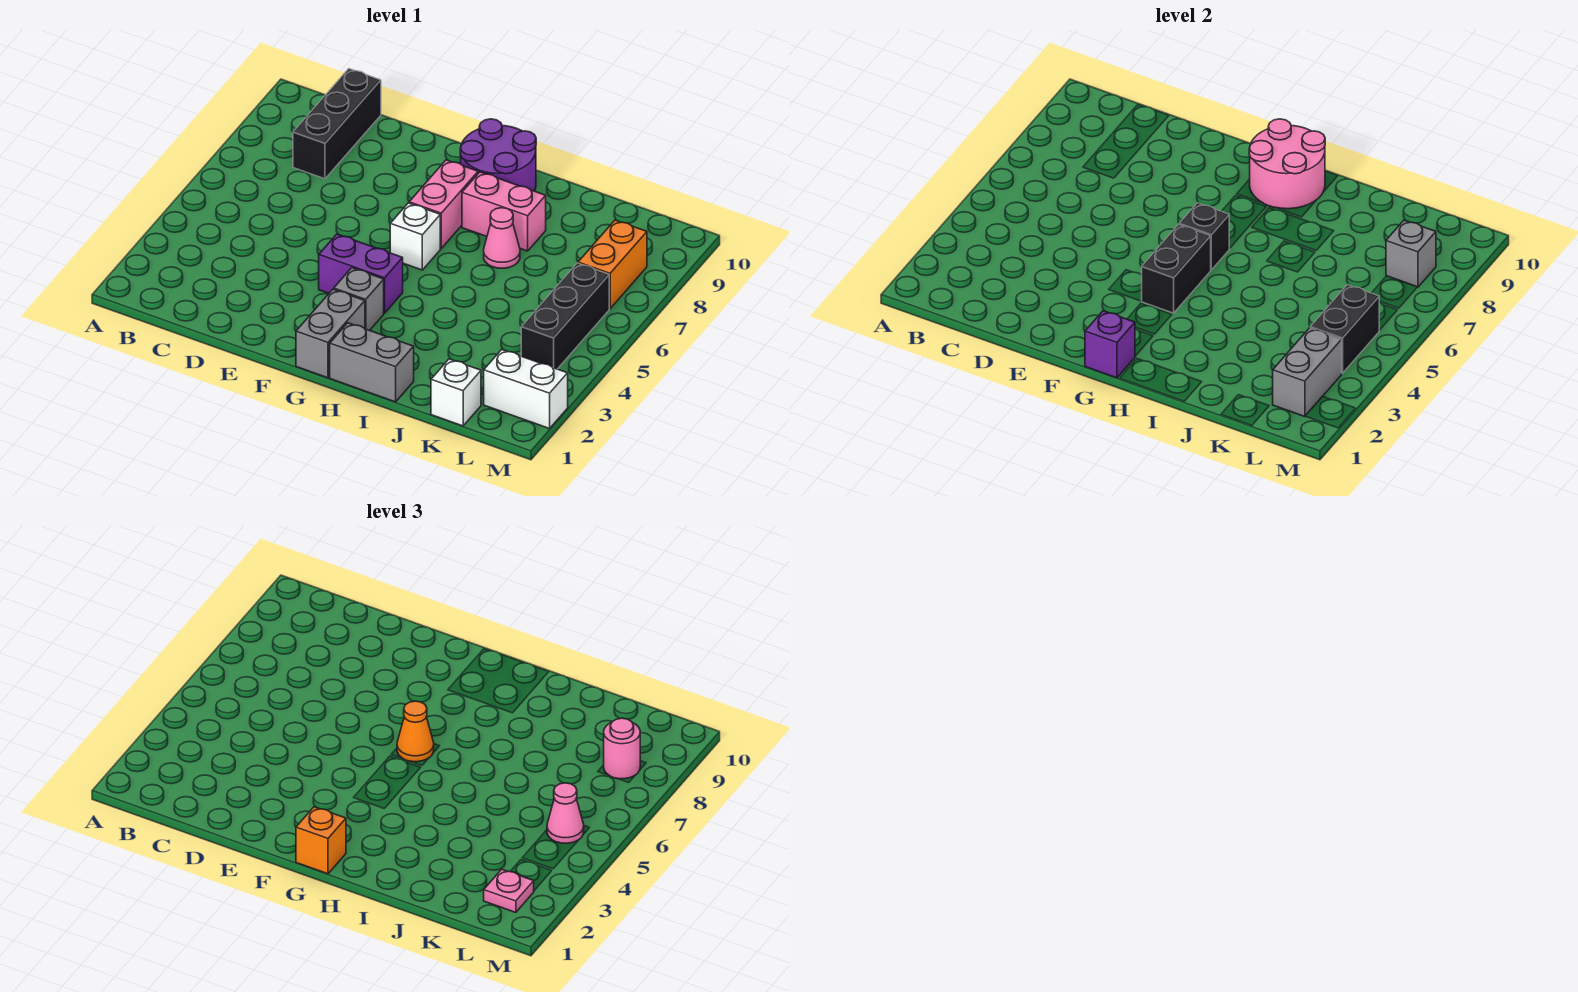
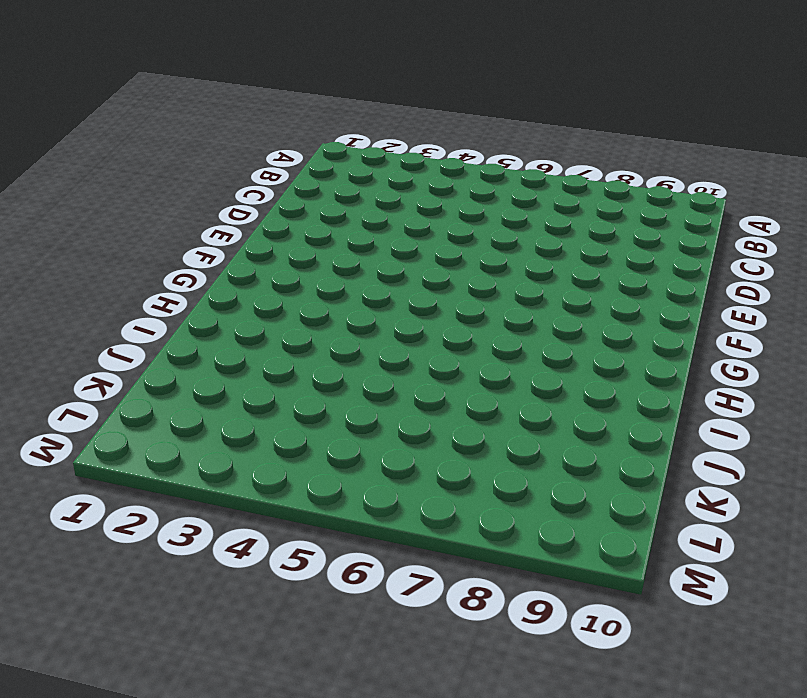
none -> black brick C8:C10 level 1
none -> purple brick F4:G4 level 1
none -> grey brick G1:G2 level 1

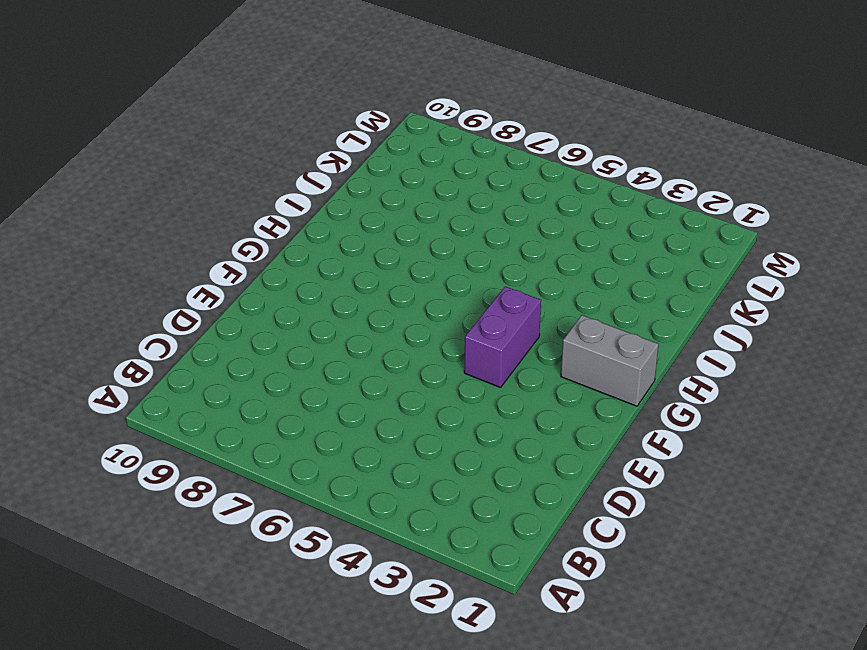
none -> black brick C8:C10 level 1
none -> grey brick G3 level 1
none -> white brick G6 level 1

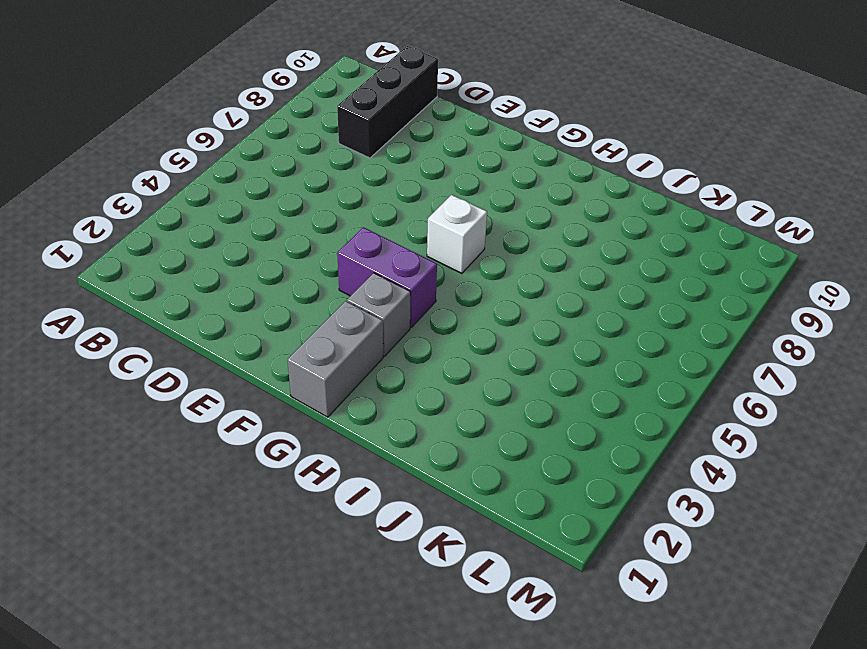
none -> pink brick G7:G8 level 1
none -> purple round brick G9:H10 level 1
none -> grey brick H1:I1 level 1

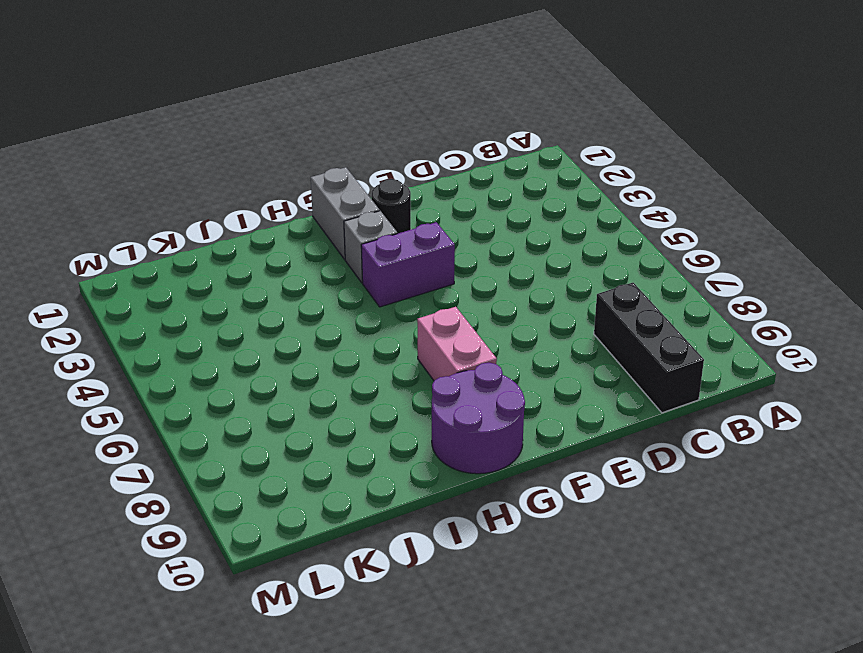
black round brick F2 level 1 -> none
none -> white brick G6 level 1
none -> grey brick H1:I1 level 1
none -> pink brick H8:I8 level 1

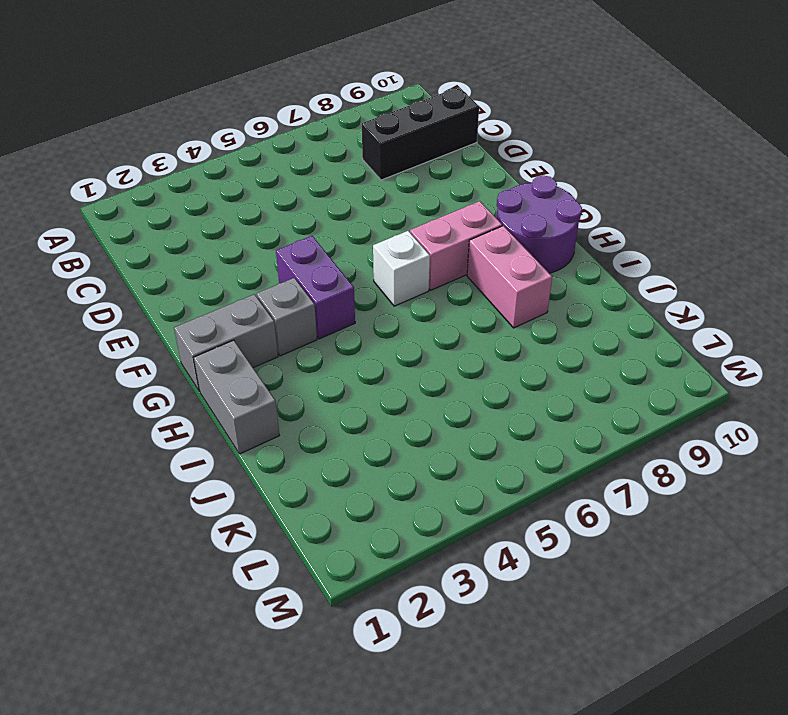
none -> pink cone I7 level 1
none -> white brick K1 level 1
none -> white brick L2:M2 level 1

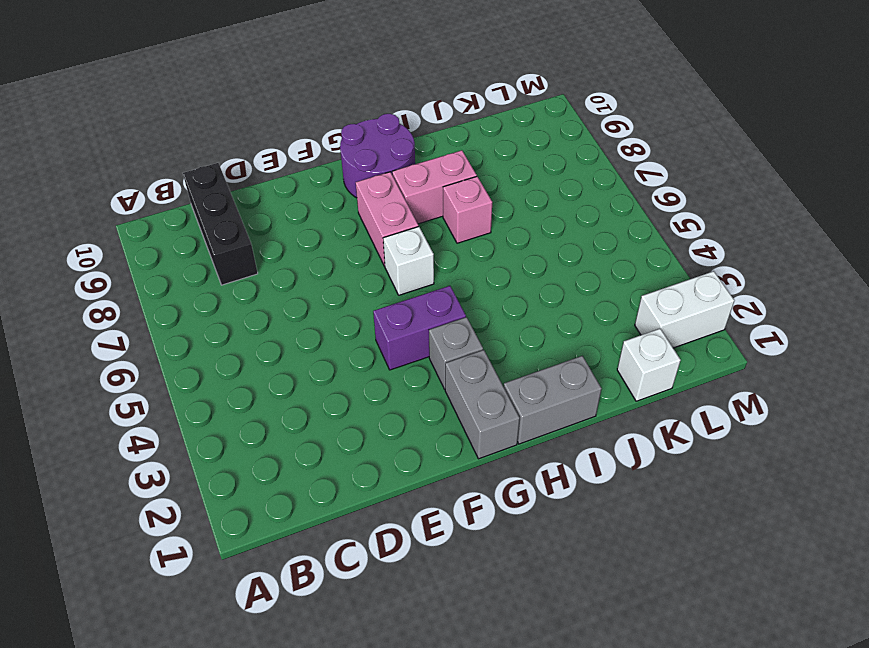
pink brick I7 level 1 -> pink cone I7 level 1
none -> black brick L4:L6 level 1
none -> orange brick L7:L8 level 1
none -> purple brick G1 level 2

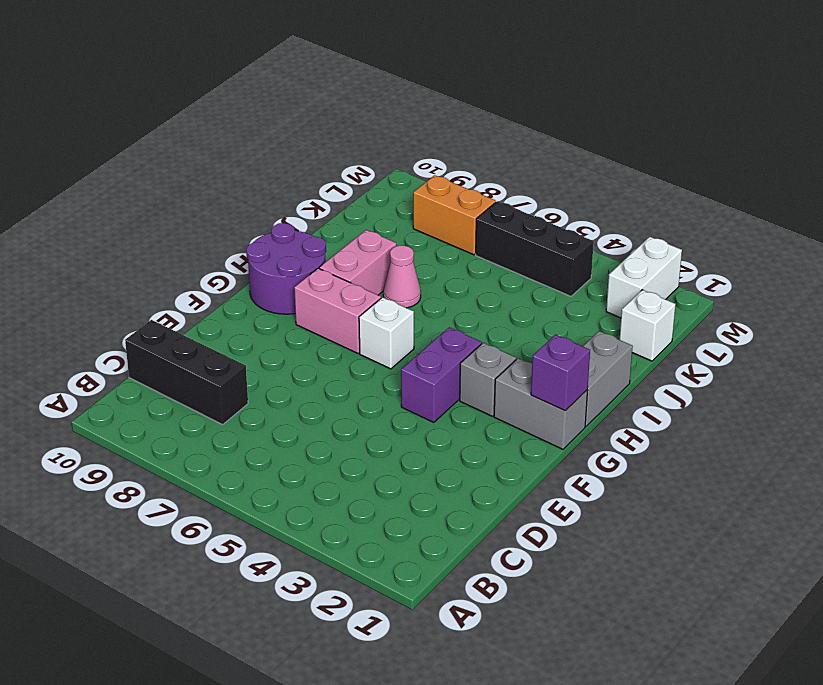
none -> black brick G4:G5 level 2
none -> black brick G6 level 2
none -> pink round brick G9:H10 level 2

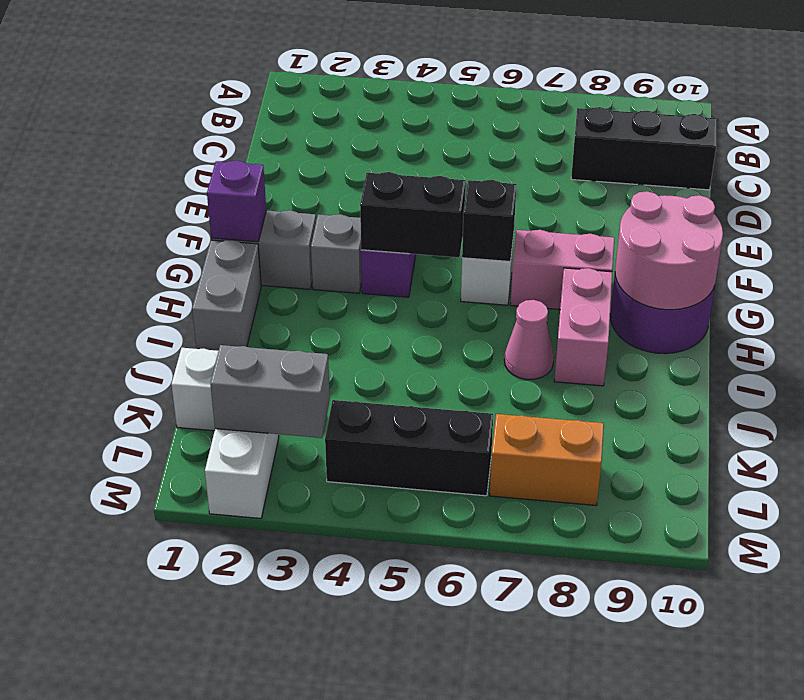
none -> black brick L4:L5 level 2
none -> grey brick L8 level 2
none -> orange brick G1 level 3

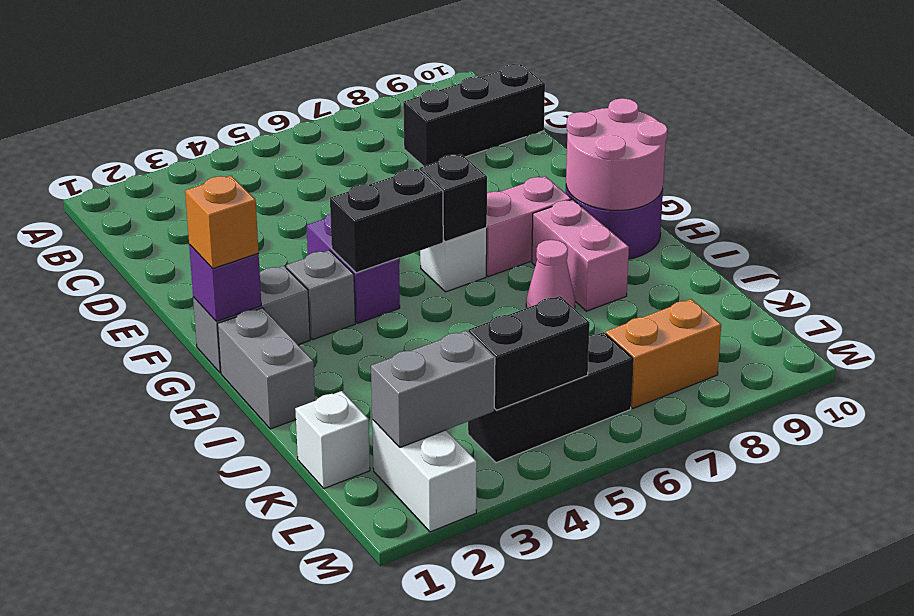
none -> grey brick L8 level 2
none -> orange cone G6 level 3
none -> pink plate L2 level 3

